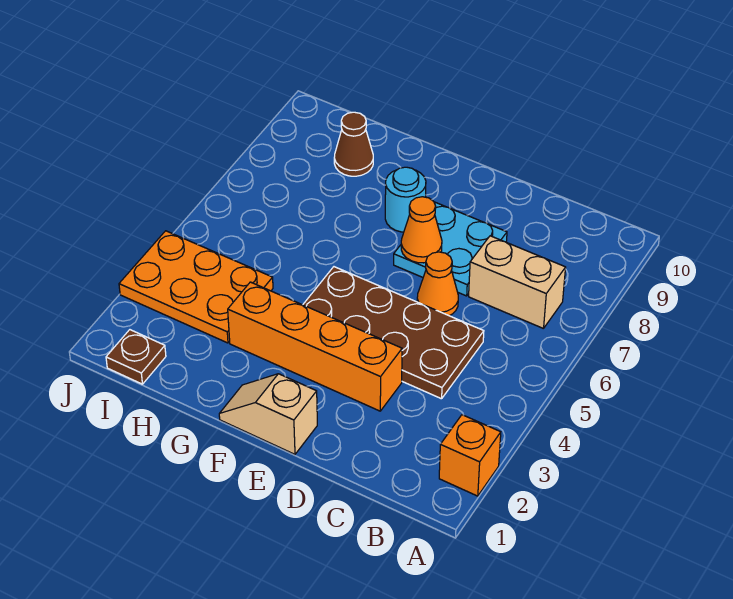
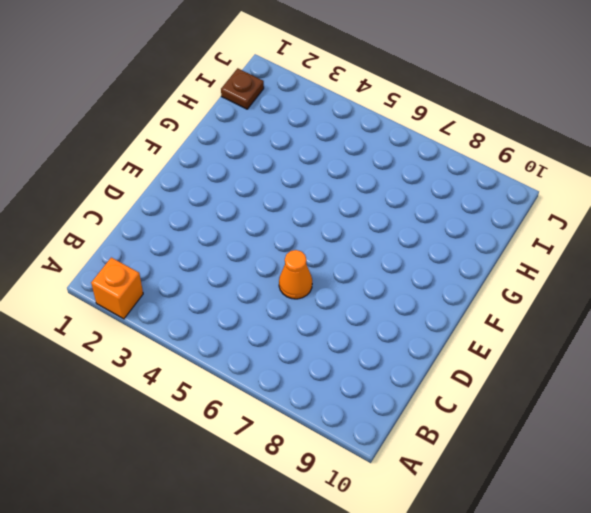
none -> tan brick B7:C7 level 1
none -> brown plate C4:F5 level 1
none -> orange brick D3:G3 level 1

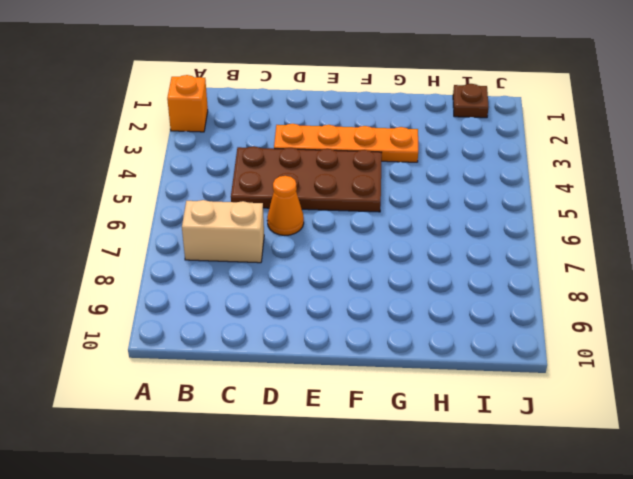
orange plate D3:G3 level 1 -> orange brick D3:G3 level 1
none -> cyan plate D7:E8 level 1
none -> tan slope E1:F1 level 1 top E
none -> cyan round brick F8 level 1

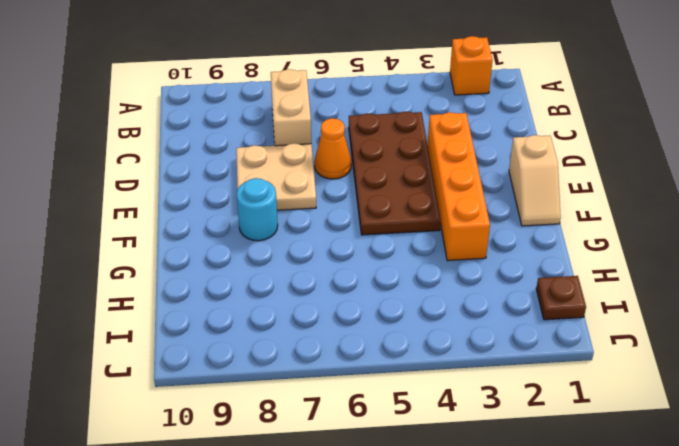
tan plate D7:E8 level 1 -> cyan plate D7:E8 level 1
none -> orange plate H3:J4 level 1
none -> brown cone H9 level 1
none -> orange cone E7 level 2

